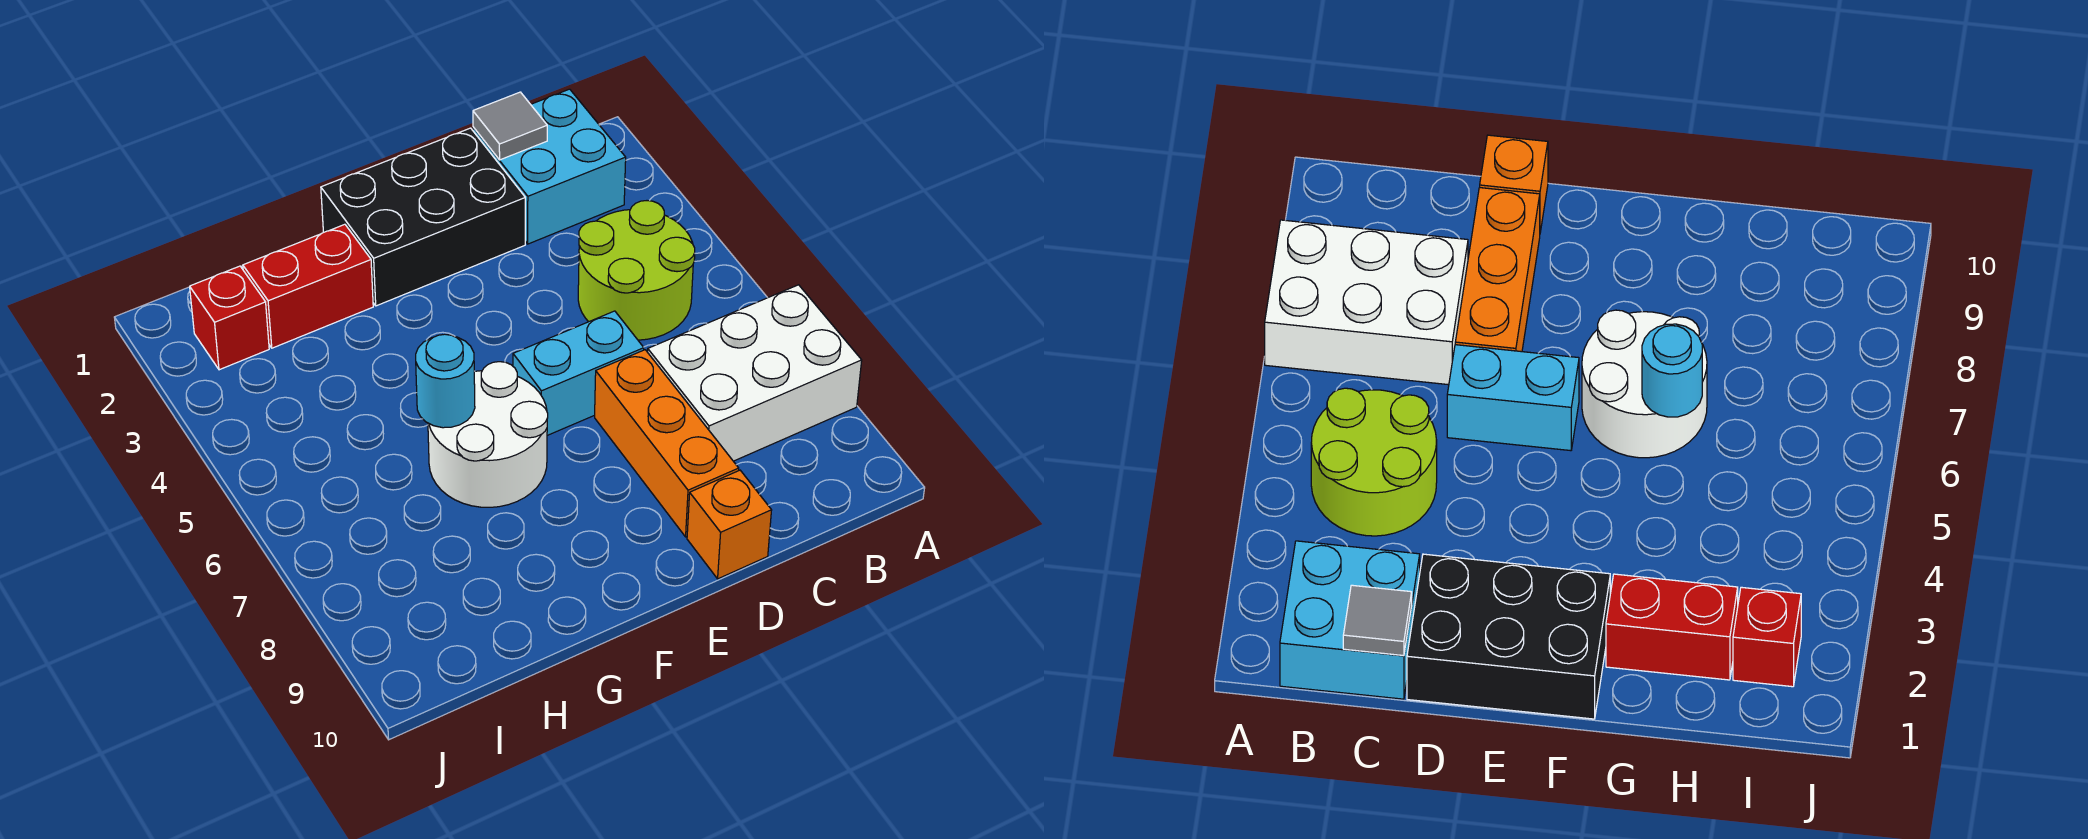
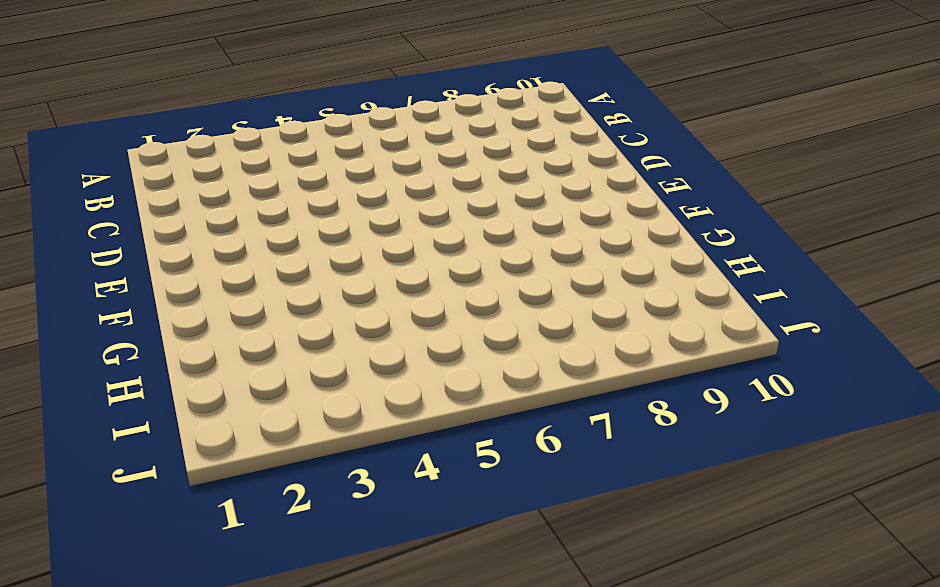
none -> white brick A7:C8 level 1
none -> cyan brick B1:C2 level 1
none -> lime round brick B4:C5 level 1

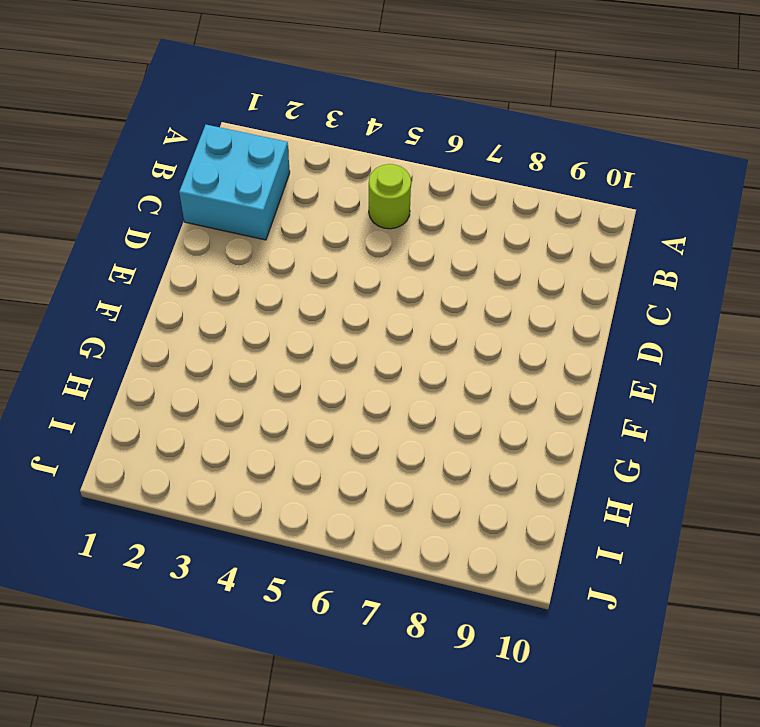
lime round brick B5 level 1 -> lime round brick B4:C5 level 1
none -> white brick A7:C8 level 1
none -> black brick D1:F2 level 1
none -> cyan brick D6:E6 level 1

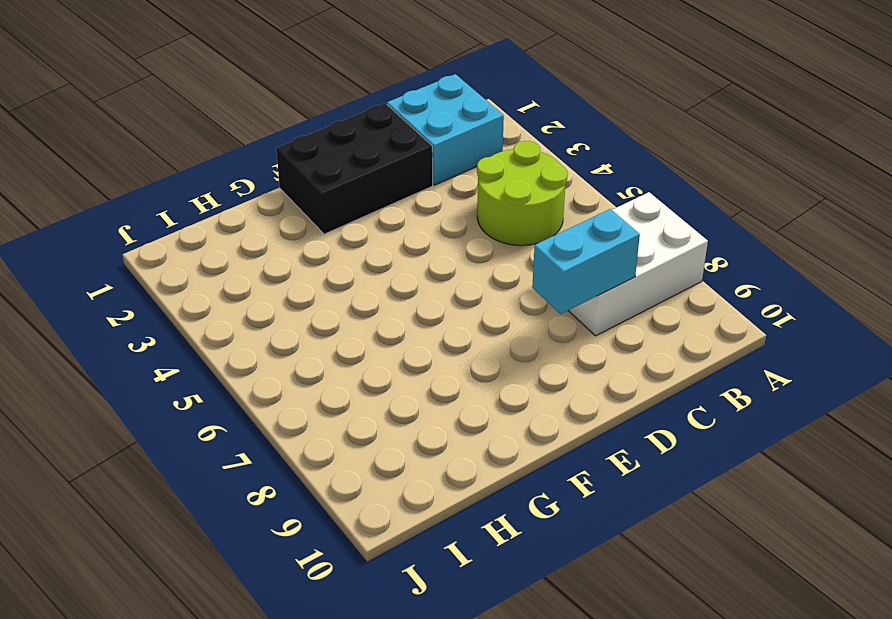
cyan brick C8:D8 level 2 -> cyan brick D6:E6 level 1
none -> orange brick D7:D9 level 1
none -> orange brick D10 level 1
none -> white round brick F6:G7 level 1

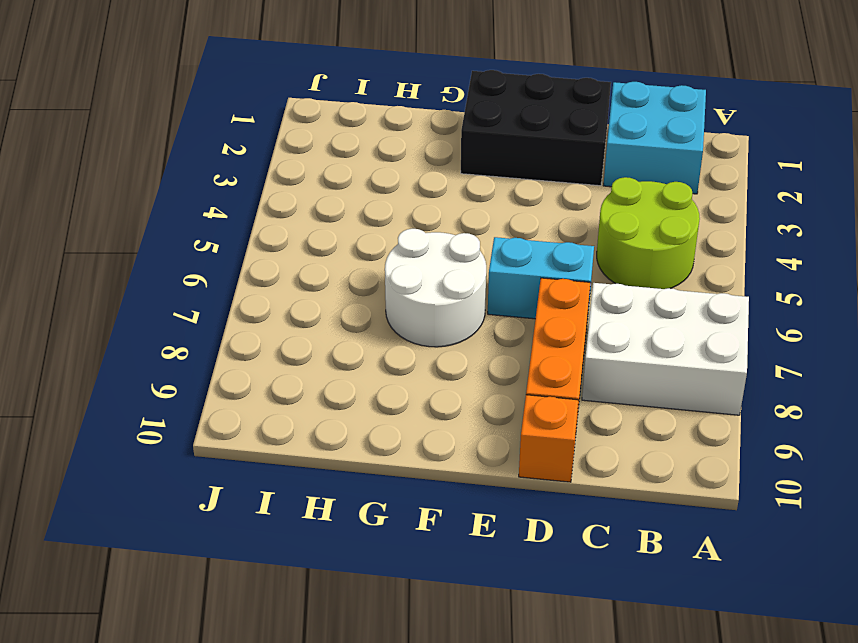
none -> red brick G2:H2 level 1
none -> red brick I2 level 1
none -> grey tile C1 level 2

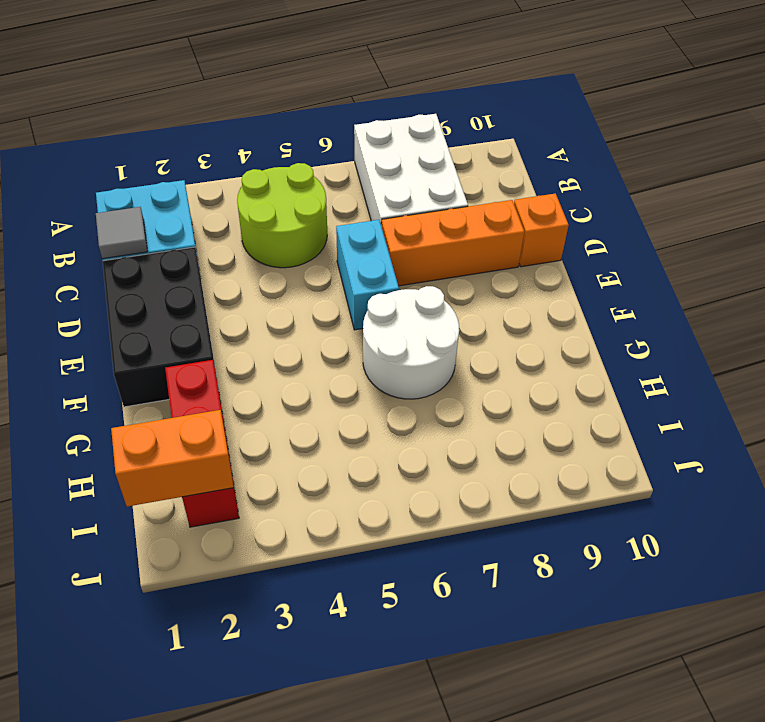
orange brick I1:I2 level 2 -> none
none -> cyan round brick G6 level 2

